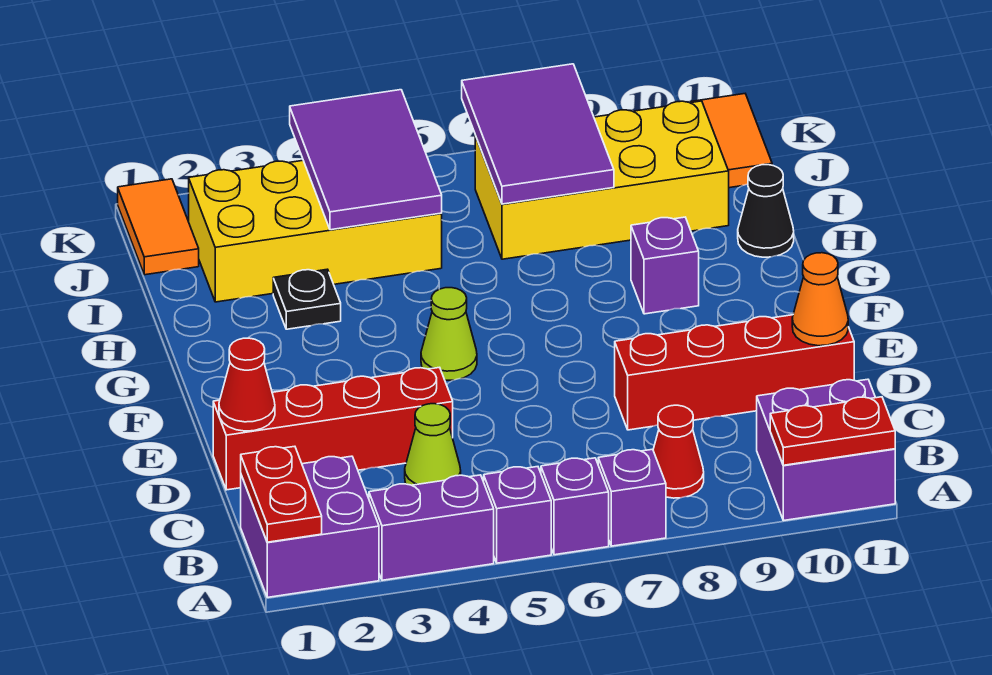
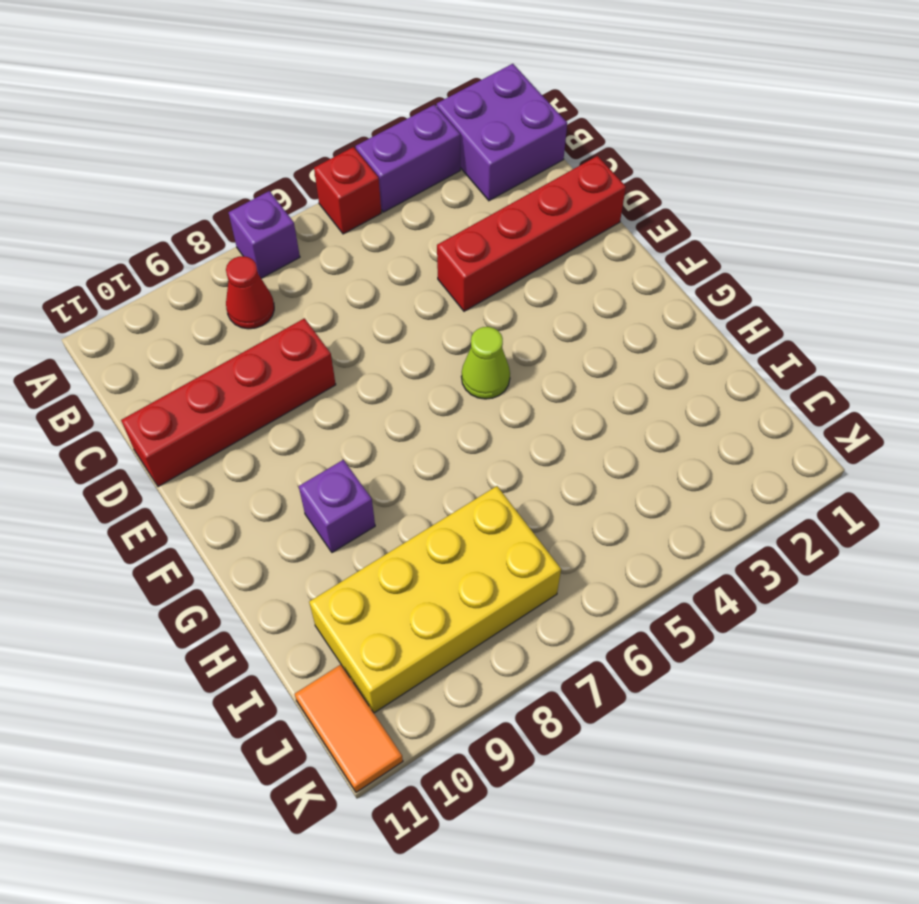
red brick A5 level 1 -> purple brick A5 level 1
none -> purple brick A6 level 1
none -> purple brick A10:B11 level 1
none -> lime cone C4 level 1

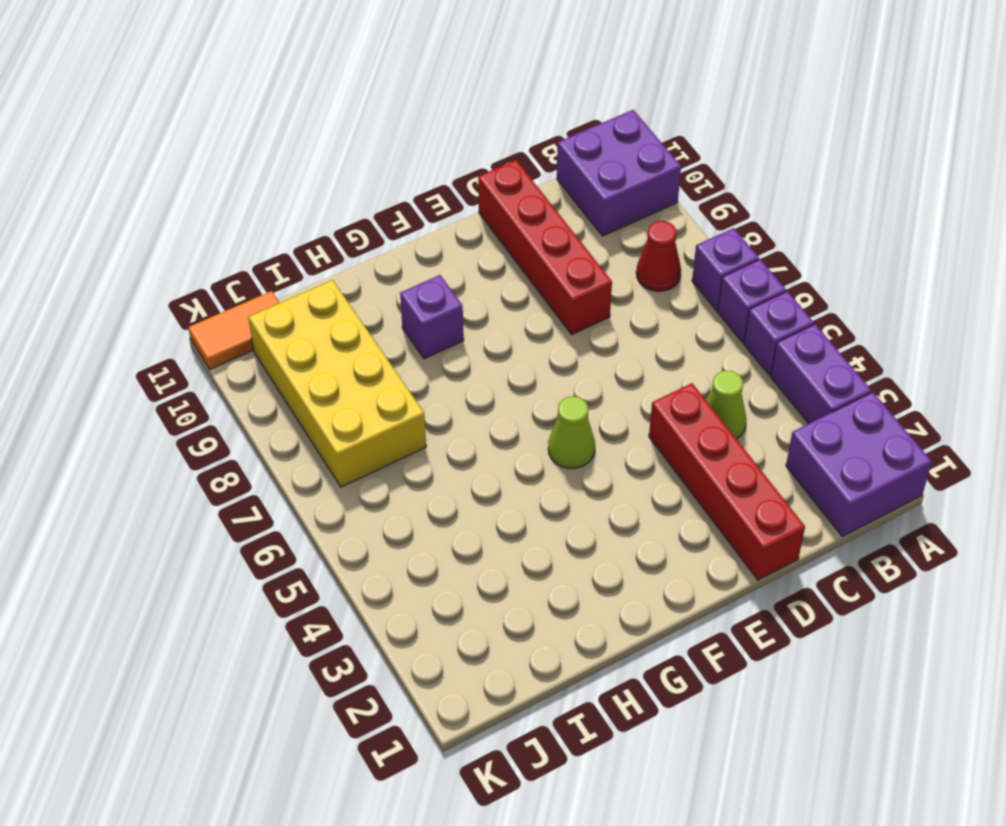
none -> black plate H3 level 1
none -> black cone H11 level 1
none -> yellow brick I2:J5 level 1

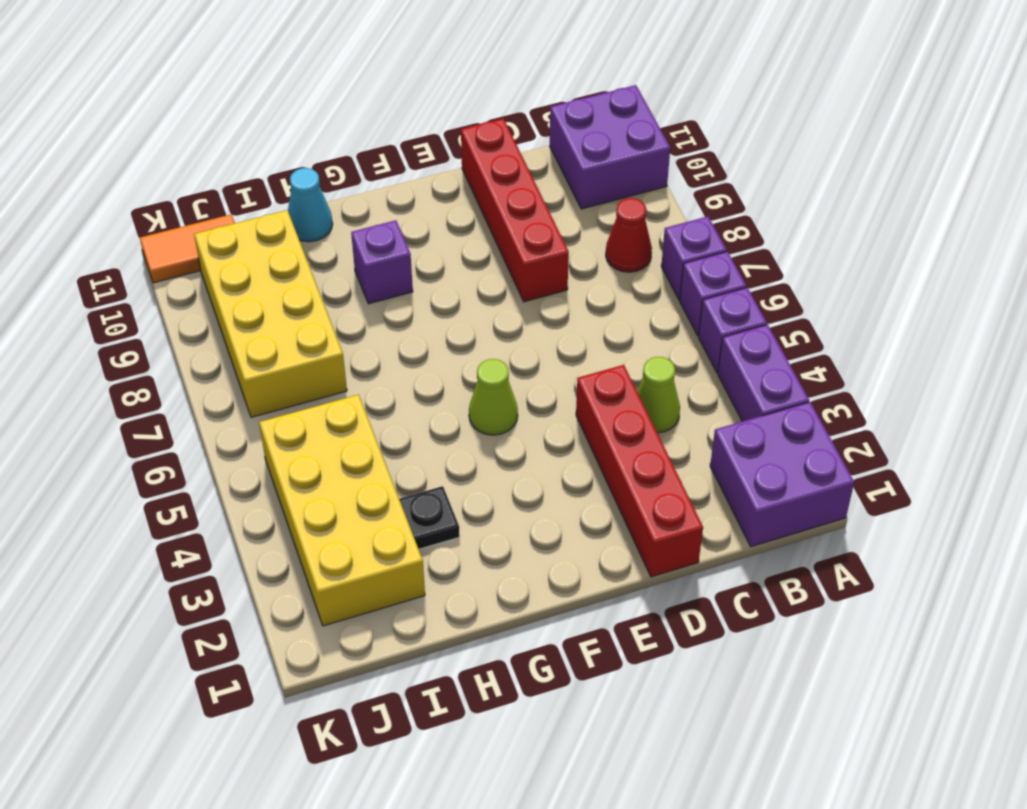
cyan cone H11 level 1 -> black cone H11 level 1
none -> orange tile J1:K1 level 1
none -> red plate A1:B1 level 2
none -> red plate A10:A11 level 2

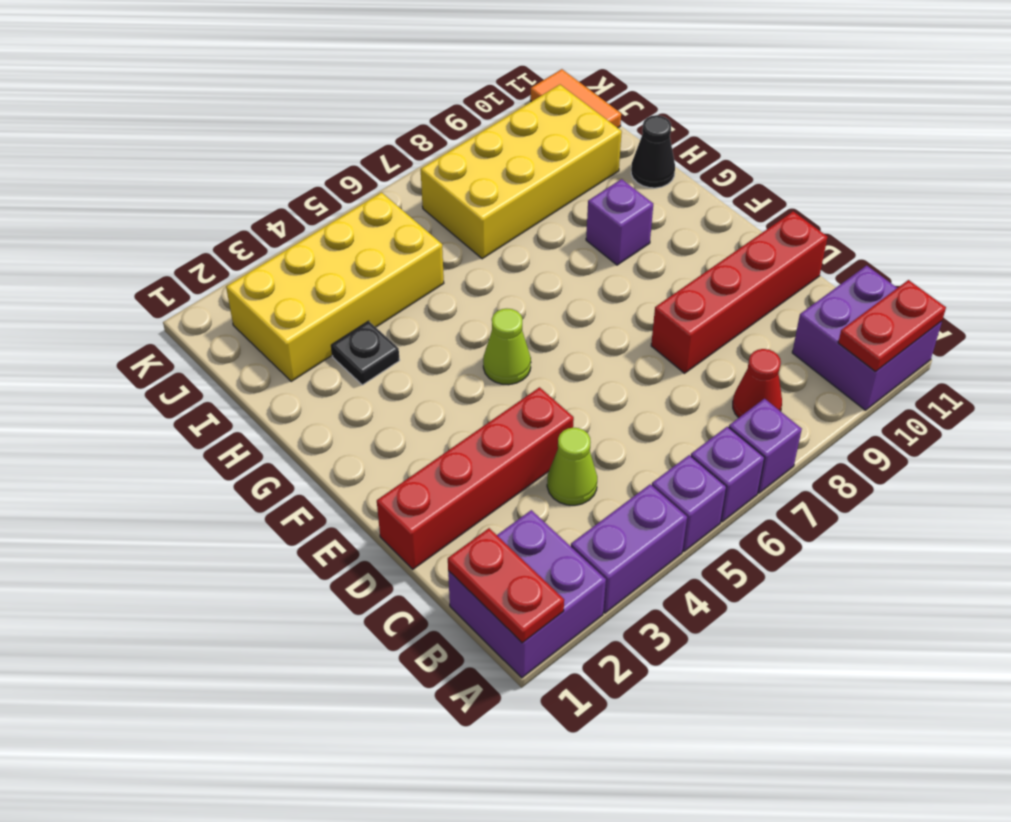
none -> orange tile J1:K1 level 1
none -> red cone D1 level 2
none -> orange cone D11 level 2

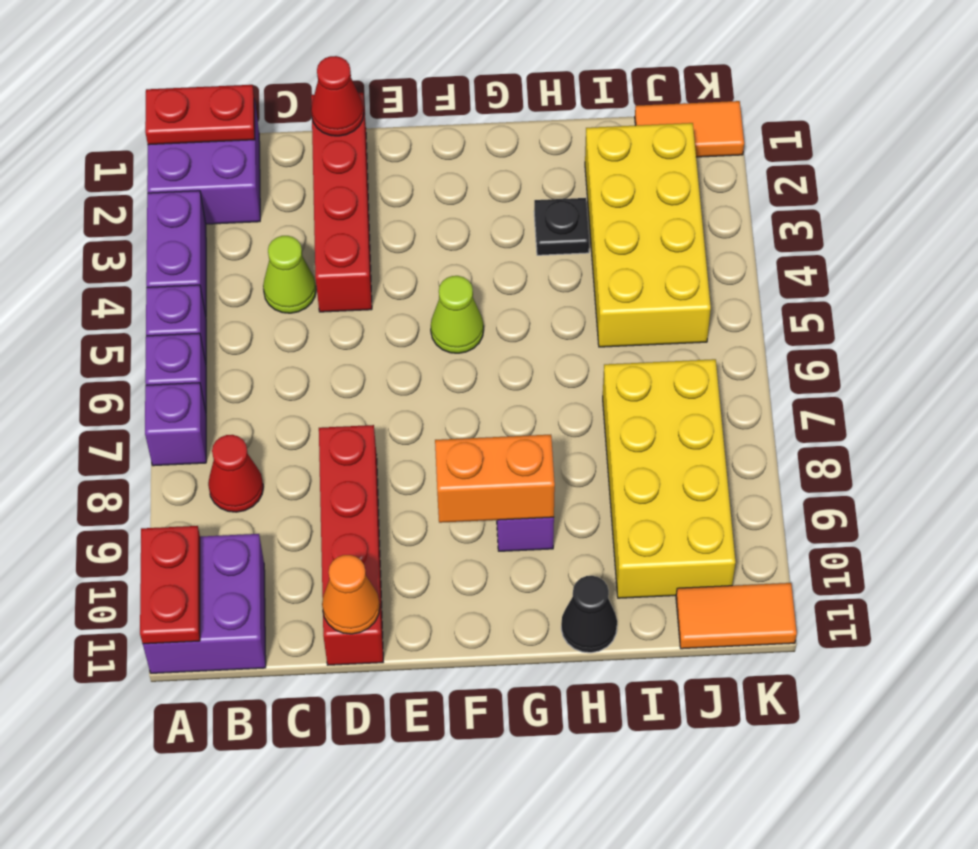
orange brick F9:G9 level 2 -> none
none -> purple tile I4:K5 level 2
none -> purple tile I7:K8 level 2

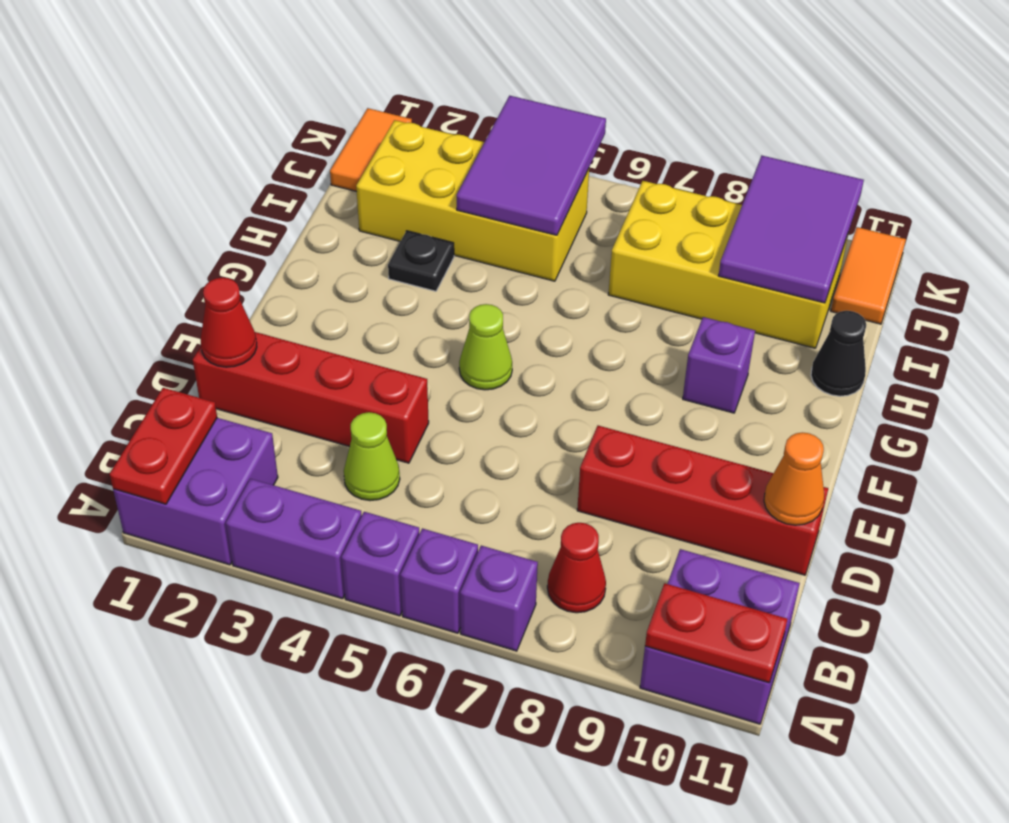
purple tile I9:K10 level 2 -> purple tile I7:K8 level 2

